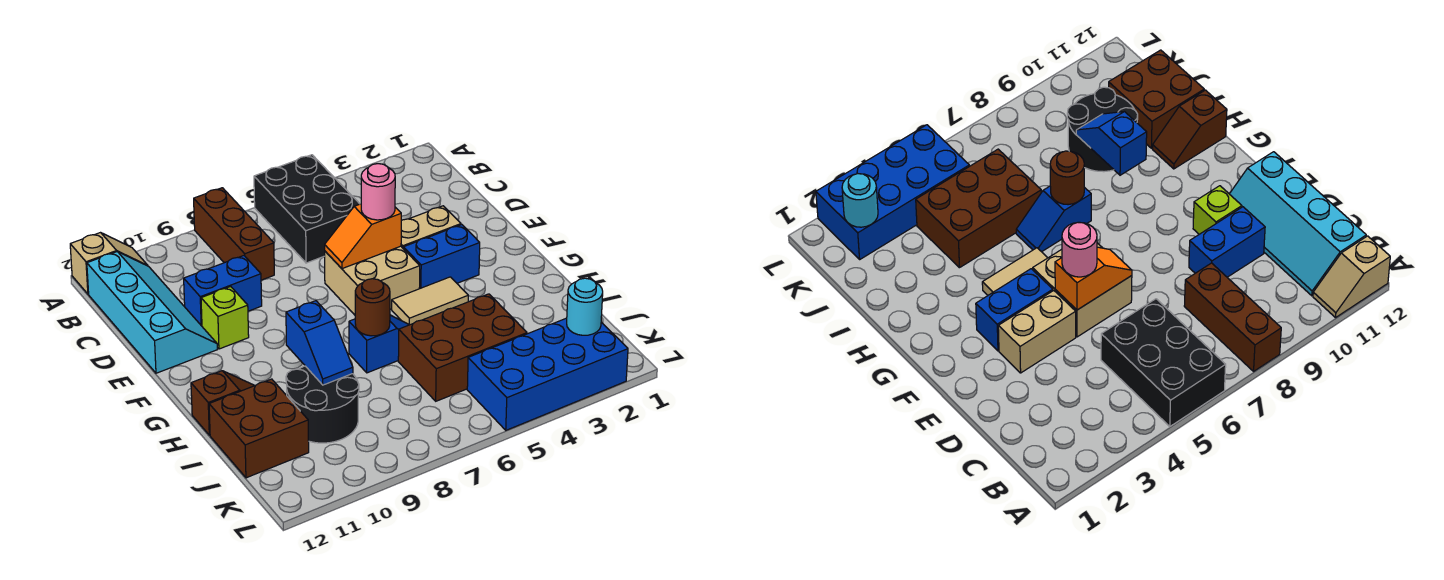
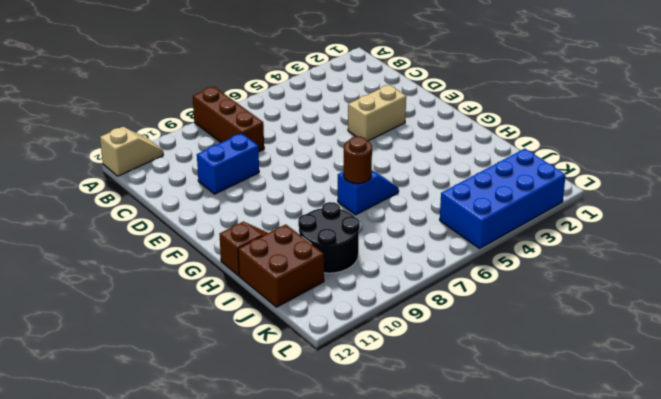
none -> black brick A5:C6 level 1
none -> cyan slope B11:E12 level 1 top 12
none -> tan brick E5:F6 level 1

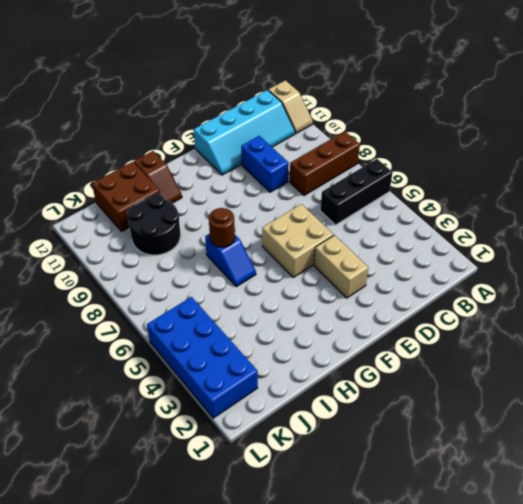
black brick A6:C6 level 1 -> black brick A5:C6 level 1
none -> lime brick E10 level 1
none -> blue brick F3:F4 level 1
none -> tan tile G4:G5 level 1

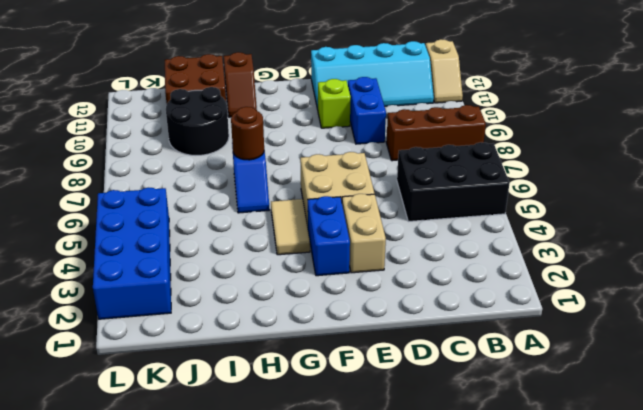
none -> brown brick I4:J6 level 1
none -> orange slope E5:E6 level 2 top 5
none -> blue slope H9:I9 level 2 top H

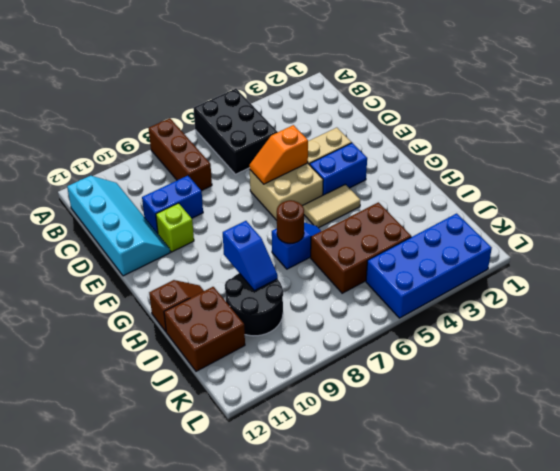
none -> tan slope A11:A12 level 1 top 12
none -> cyan round brick K2 level 2
none -> pink round brick E5 level 3

